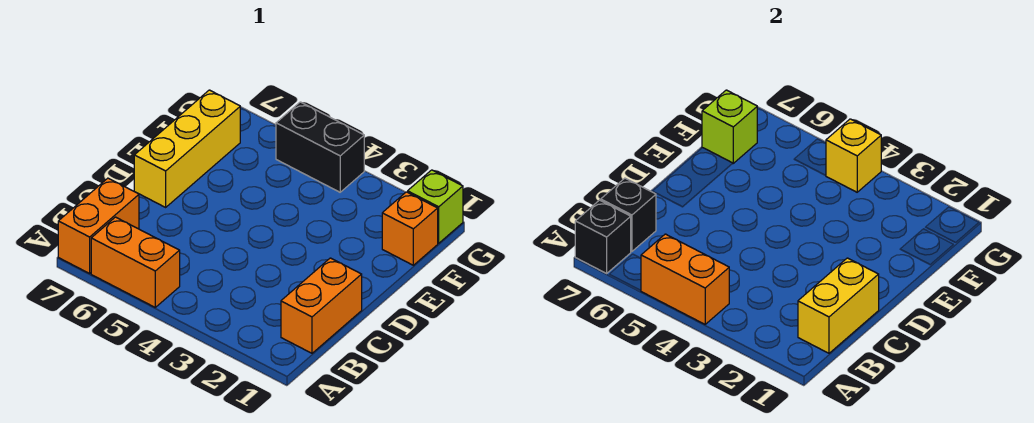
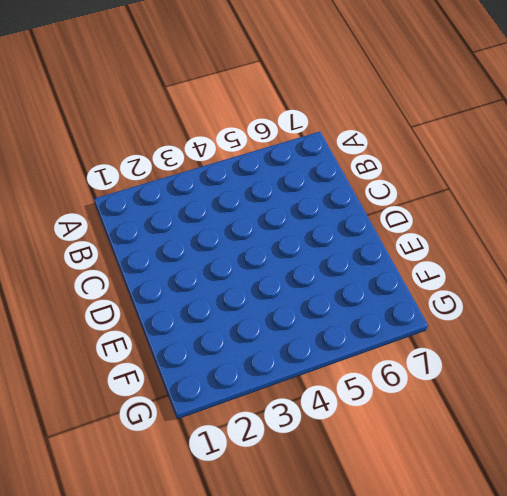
none -> orange brick A5:A6 level 1
none -> orange brick A7:B7 level 1
none -> orange brick B1:C1 level 1

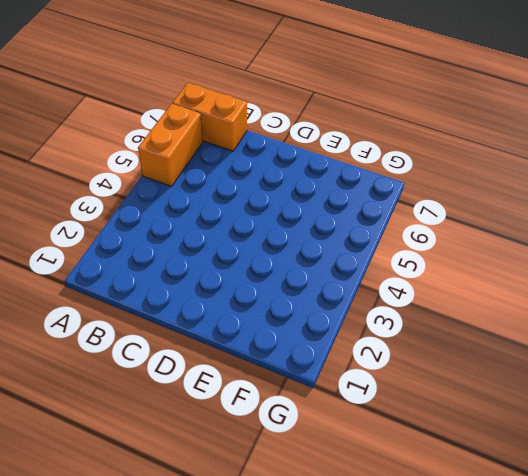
none -> orange brick B1:C1 level 1
none -> yellow brick D7:F7 level 1
none -> orange brick F1 level 1

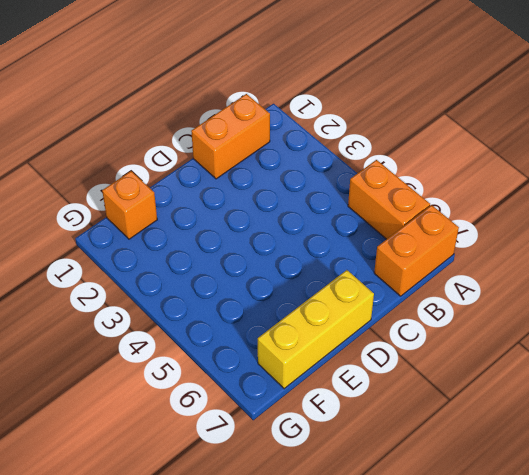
none -> lime brick G1 level 1
none -> black brick G4:G5 level 1
none -> orange brick A4:A5 level 2

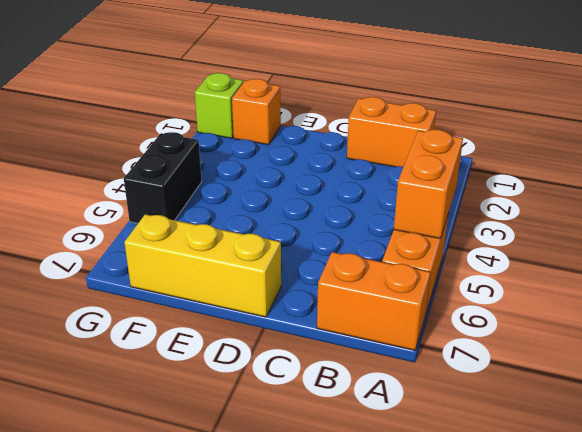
none -> black brick A7 level 2
none -> yellow brick B1:C1 level 2
none -> black brick B7 level 2

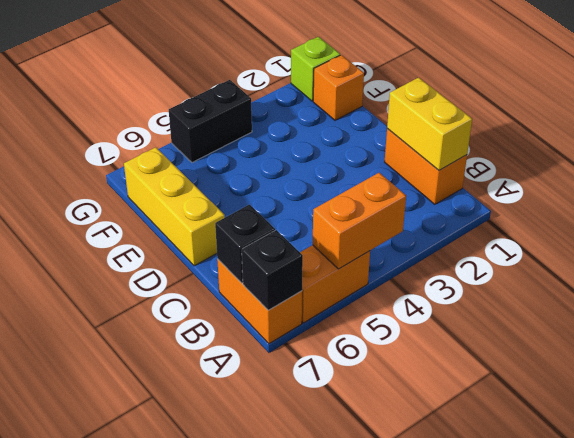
none -> lime brick F7 level 2
none -> yellow brick G4 level 2

